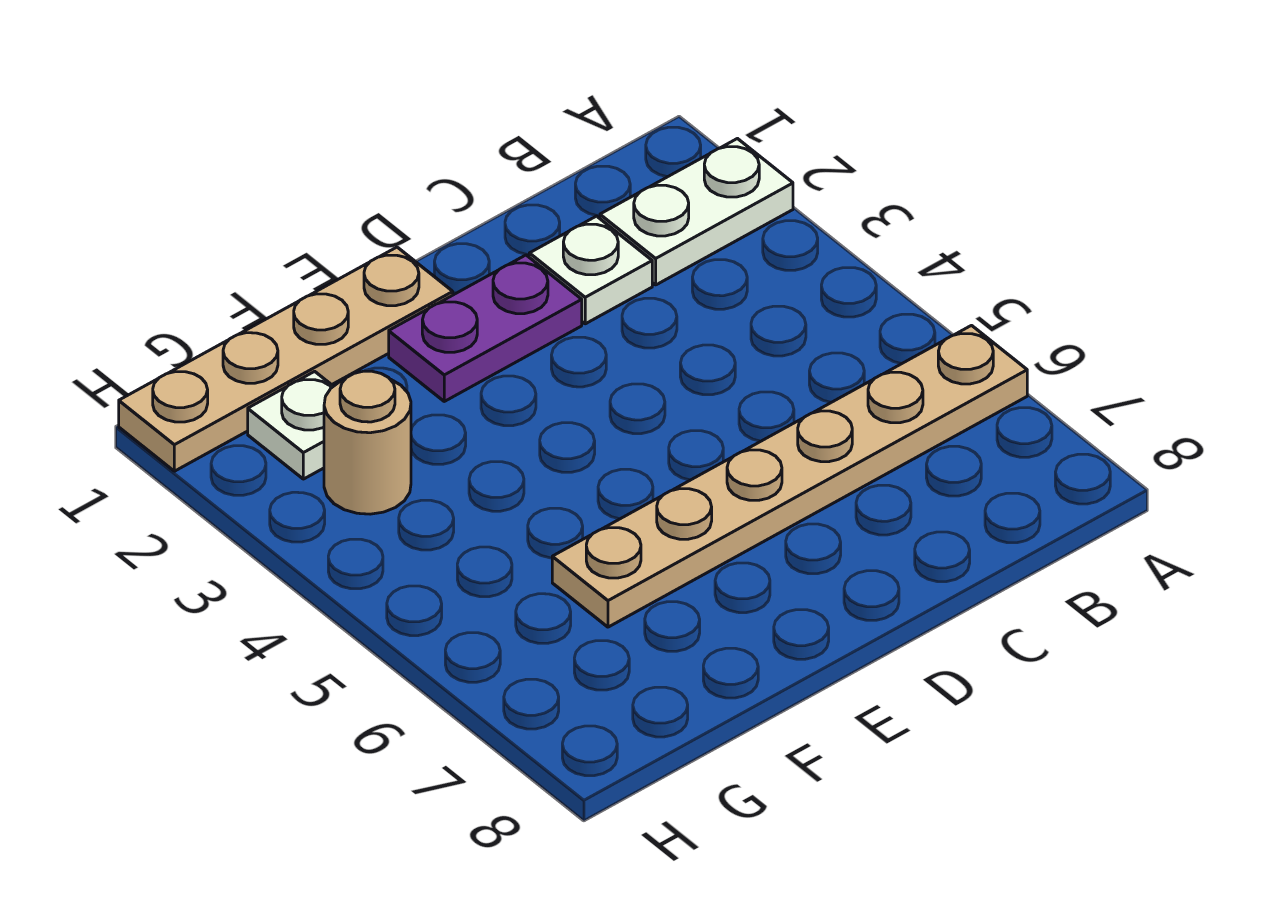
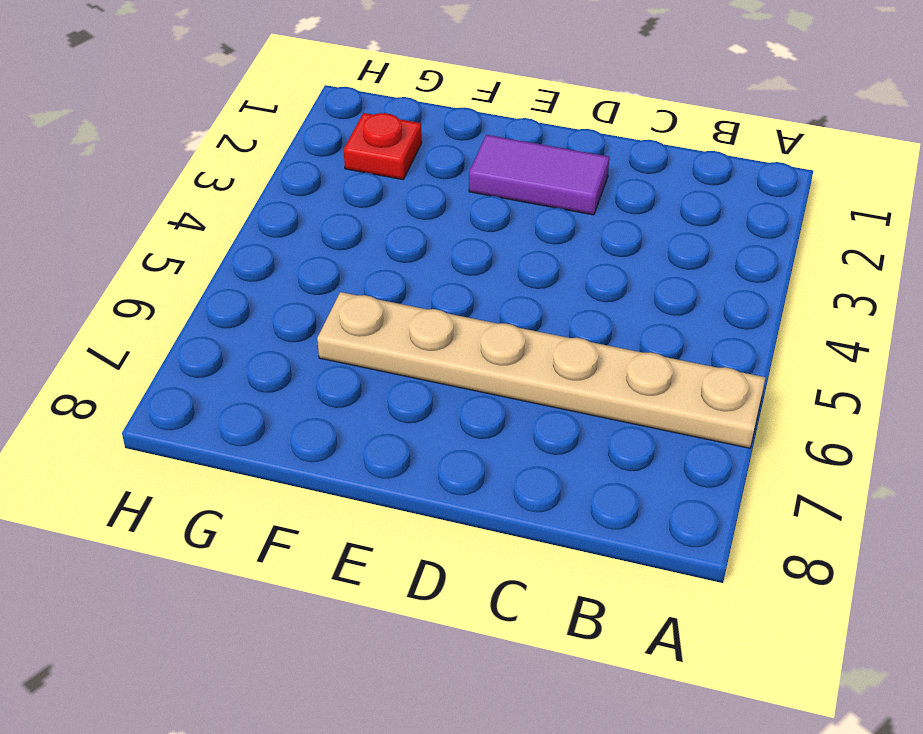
purple tile D2:E2 level 1 -> purple plate D2:E2 level 1
red plate G2 level 1 -> white plate G2 level 1
none -> white plate A2:B2 level 1
none -> white plate C2 level 1

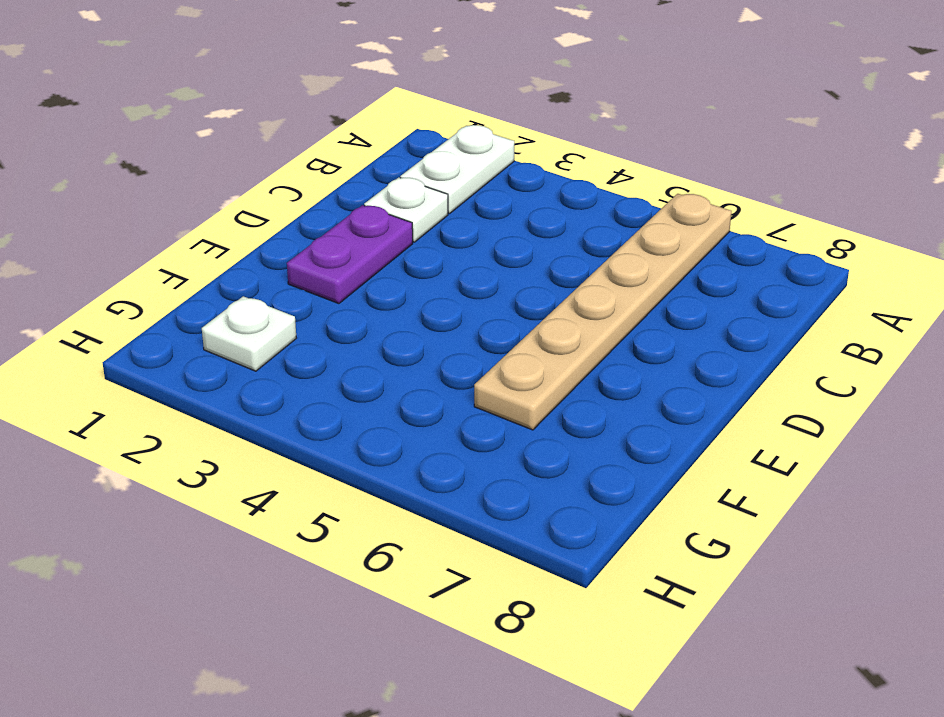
none -> tan plate E1:H1 level 1
none -> tan round brick G3 level 1

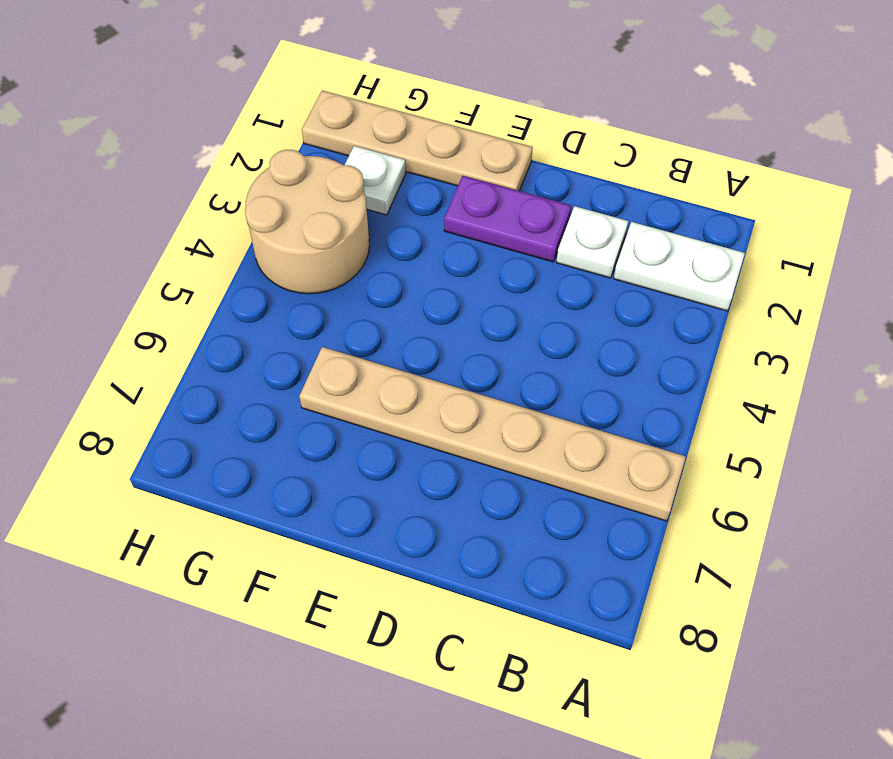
tan round brick G3:H4 level 1 -> tan round brick G3 level 1

